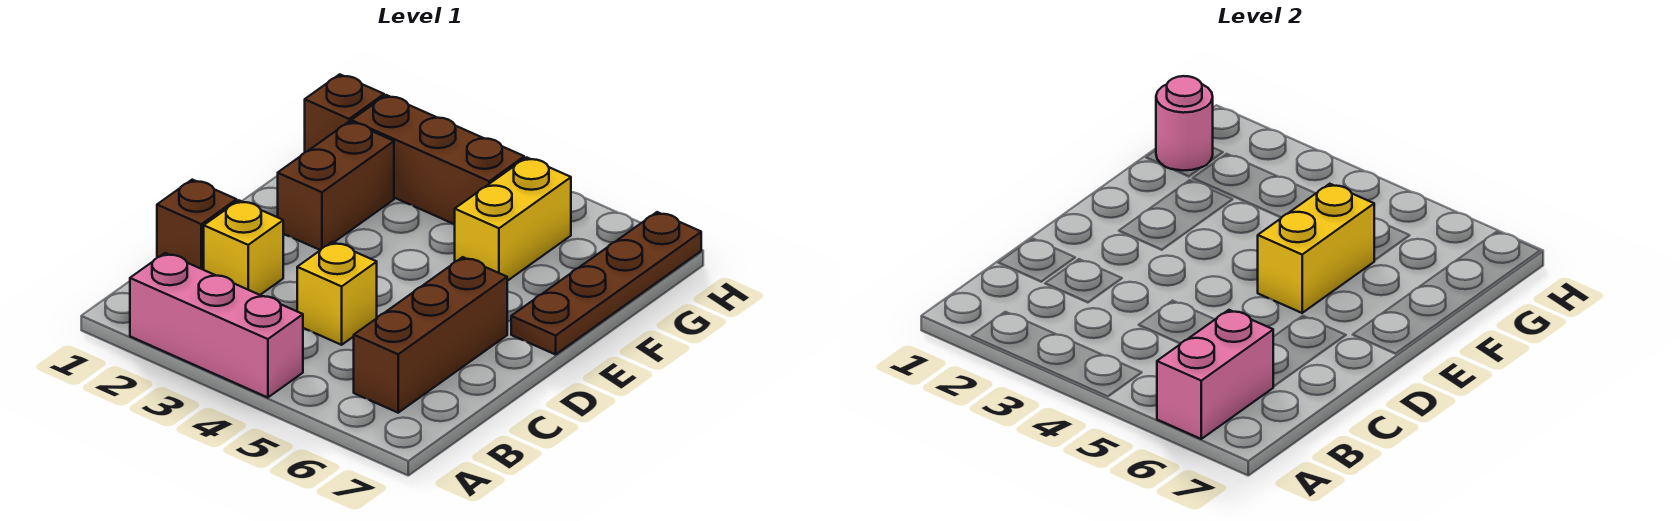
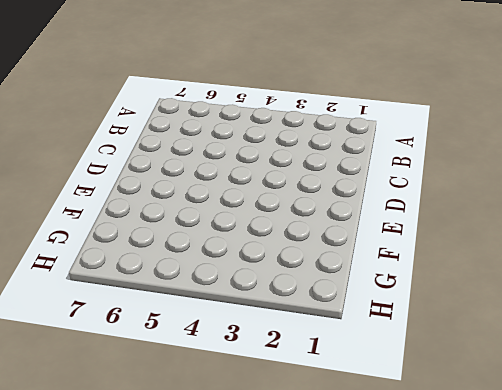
none -> pink brick A2:A4 level 1
none -> brown brick B6:D6 level 1
none -> brown brick C1 level 1

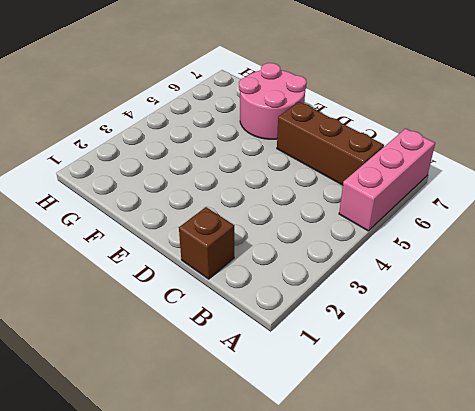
pink brick A5:A7 level 1 -> pink brick A2:A4 level 1
pink round brick E6:F7 level 1 -> brown plate E7:H7 level 1
none -> yellow brick C2 level 1
none -> yellow brick C4 level 1
none -> brown brick E2:F2 level 1

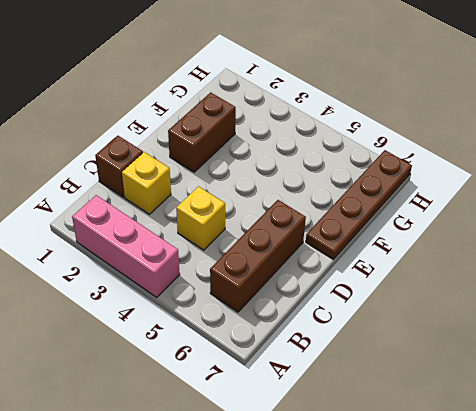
none -> yellow brick F5:G5 level 1
none -> brown brick G1 level 1
none -> brown brick G2:G4 level 1

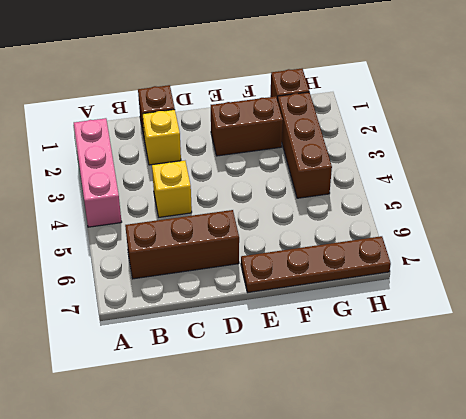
none -> yellow brick F5:G5 level 1
none -> pink brick A6:B6 level 2
none -> yellow brick E5:F5 level 2

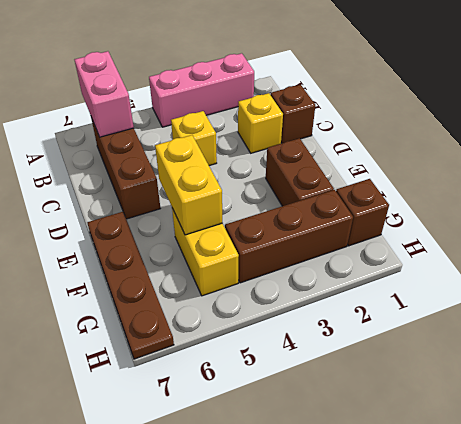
none -> pink round brick G1 level 2

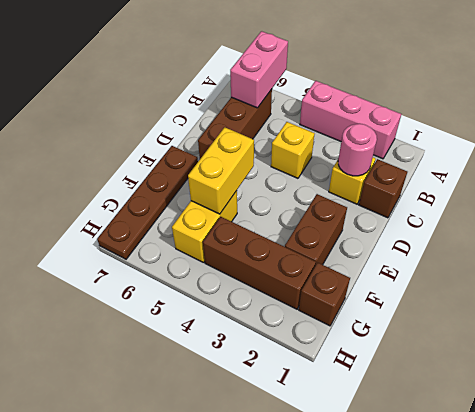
pink round brick C2 level 2 -> pink round brick G1 level 2

